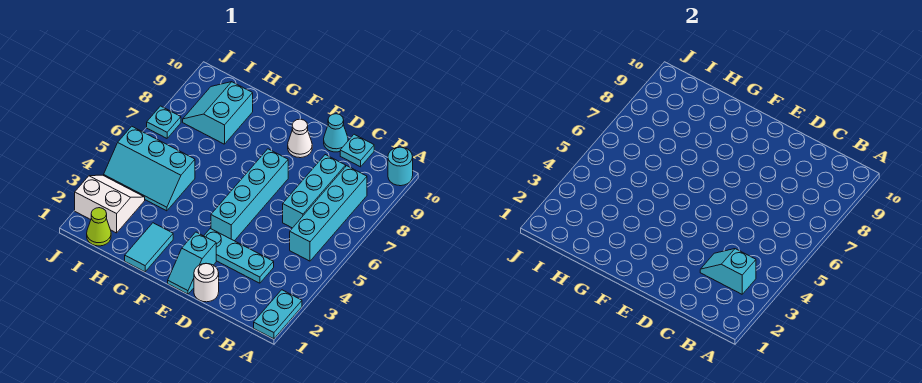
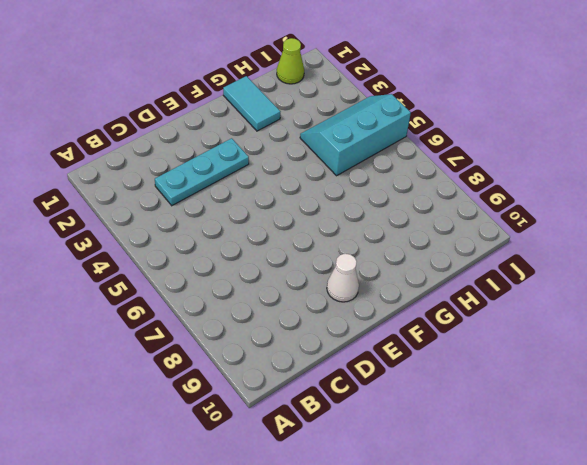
none -> cyan plate A1:A2 level 1
none -> cyan round brick A10 level 1
none -> cyan brick B5:B8 level 1

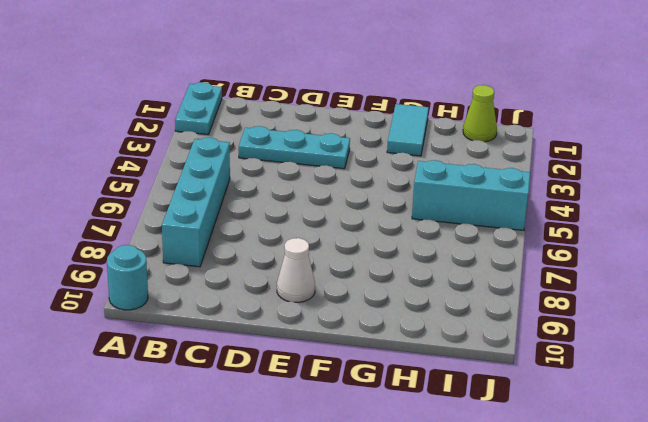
none -> cyan brick C6:C8 level 1
none -> cyan plate C10 level 1
none -> white round brick D1 level 1

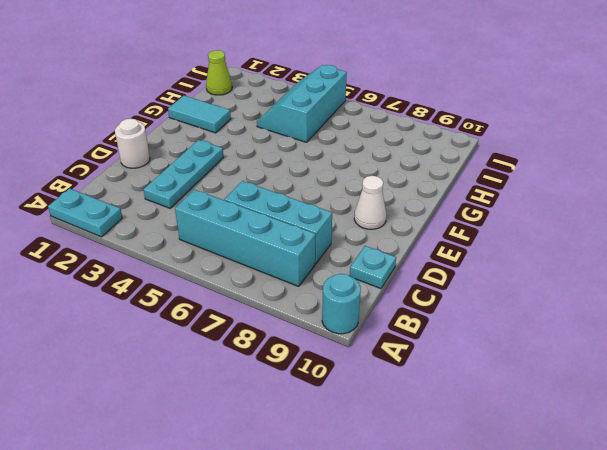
none -> cyan cone D10 level 1
none -> cyan slope E1:E2 level 1 top 2
none -> cyan brick E4:E7 level 1

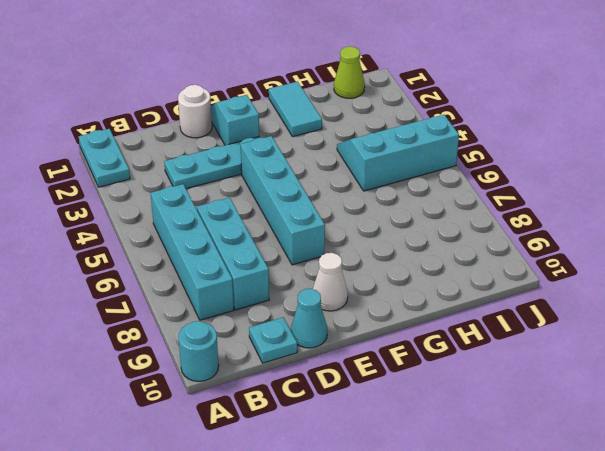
none -> cyan slope H8:I9 level 1 top H
none -> white slope I2:J3 level 1 top 2
none -> cyan plate J7 level 1

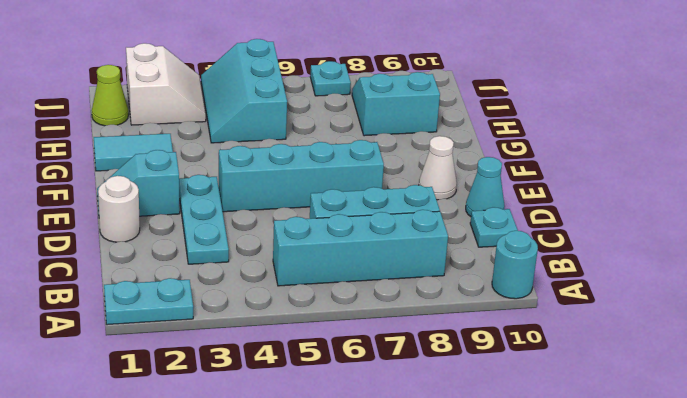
none -> cyan slope B3:C3 level 2 top B

